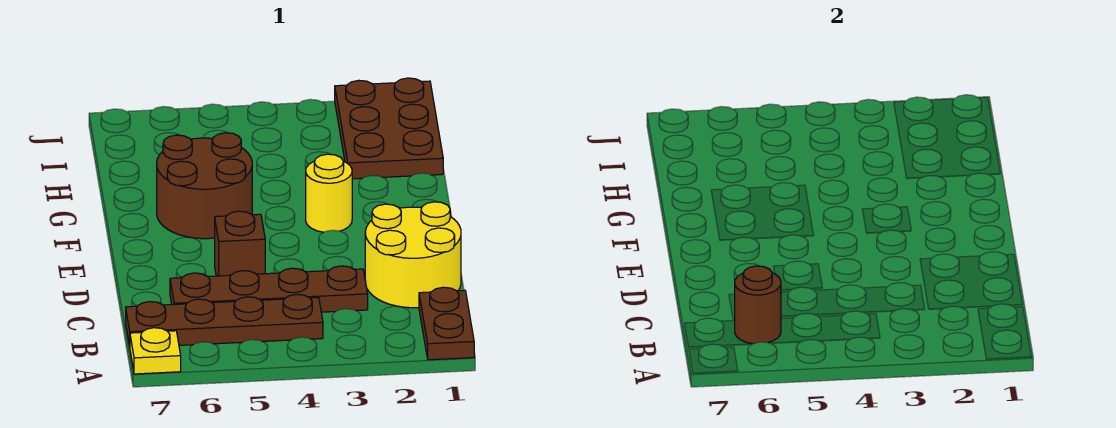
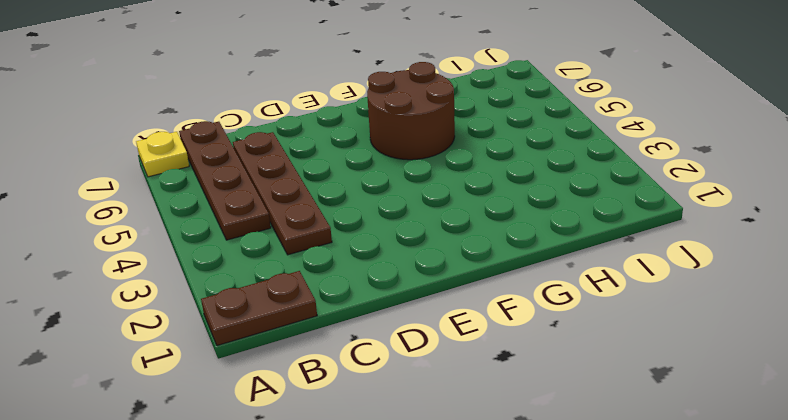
none -> yellow round brick C1:D2 level 1
none -> brown brick D5 level 1

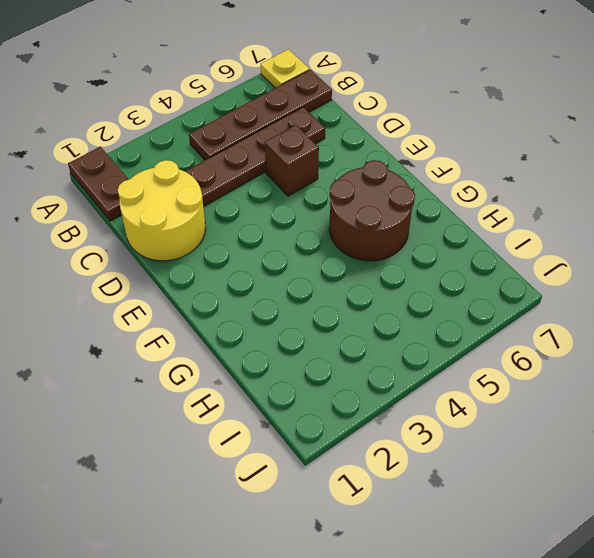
none -> yellow round brick F3 level 1
none -> brown plate H1:J2 level 1

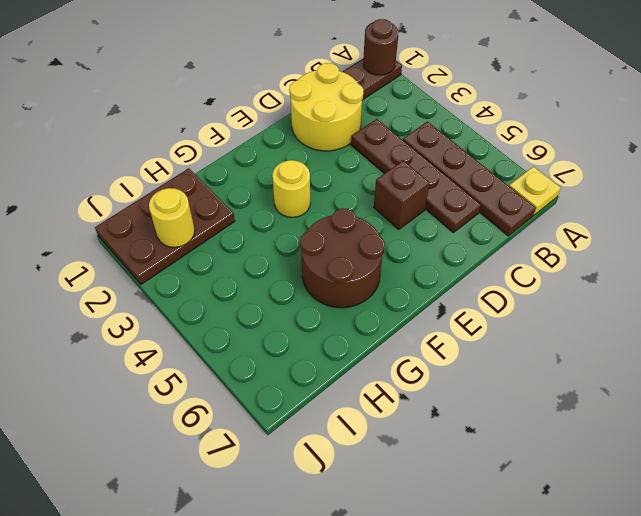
brown round brick A1 level 2 -> brown round brick B6 level 2
yellow round brick I2 level 2 -> none

